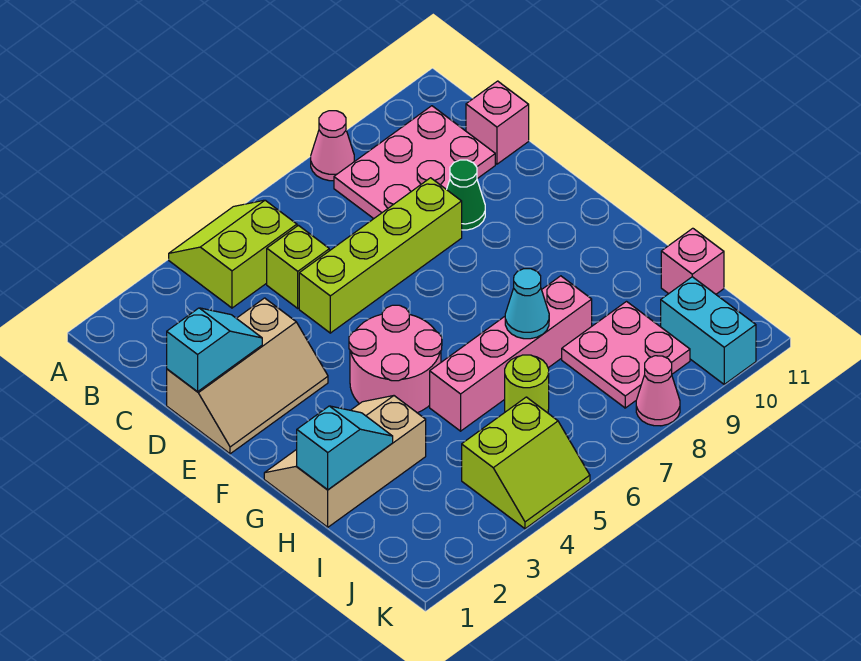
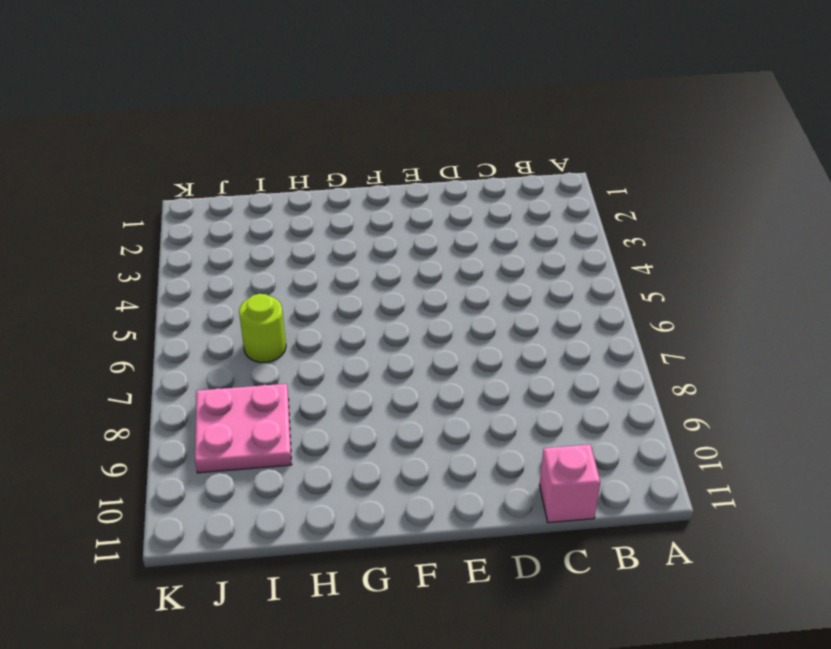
none -> lime slope A4:B5 level 1 top B
none -> pink cone A8 level 1
none -> pink plate B8:C10 level 1

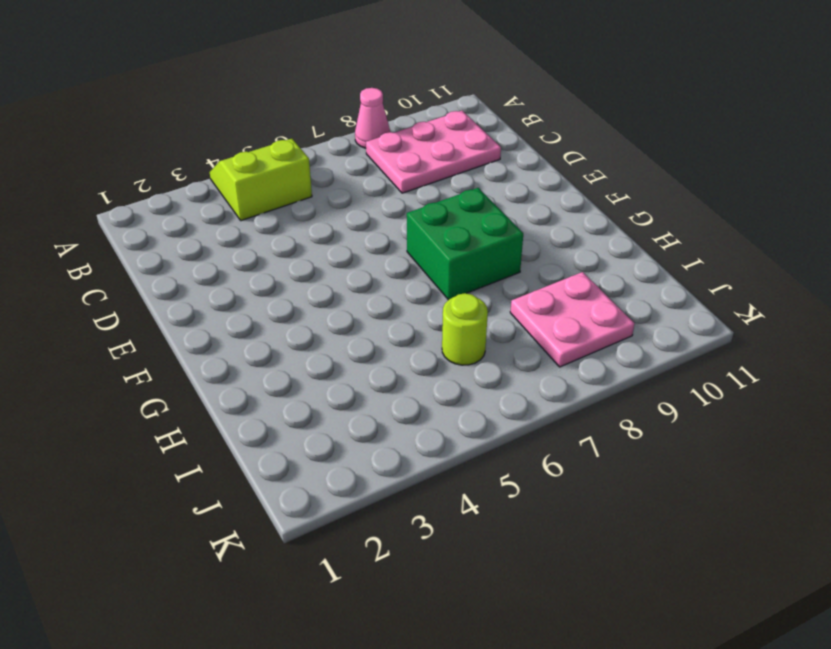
green brick F7:G8 level 1 -> none
none -> lime brick C5 level 1
none -> pink brick C11 level 1
none -> tan slope D1:E3 level 1 top D

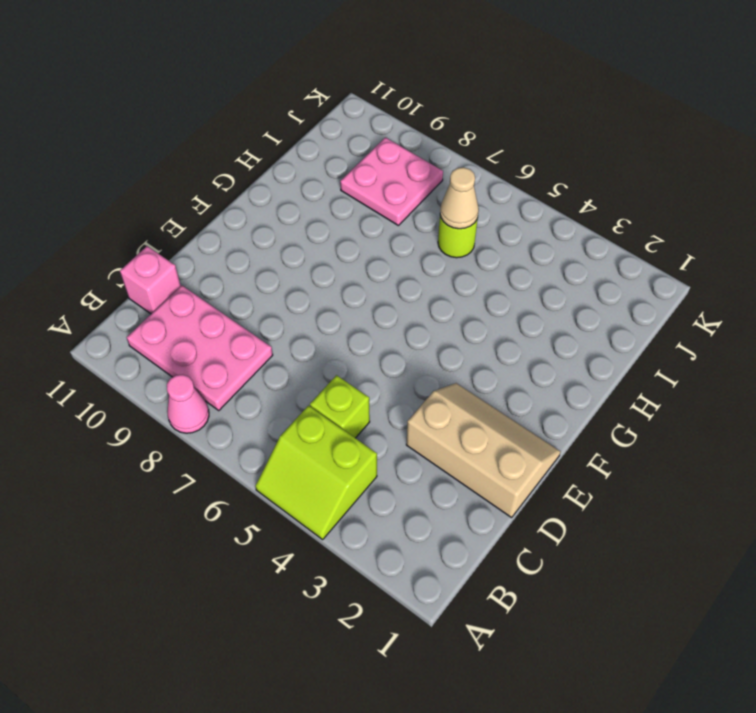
tan cone I6 level 2 -> none
none -> lime brick D5:D8 level 1
none -> green cone D9 level 1
none -> pink round brick F4:G5 level 1

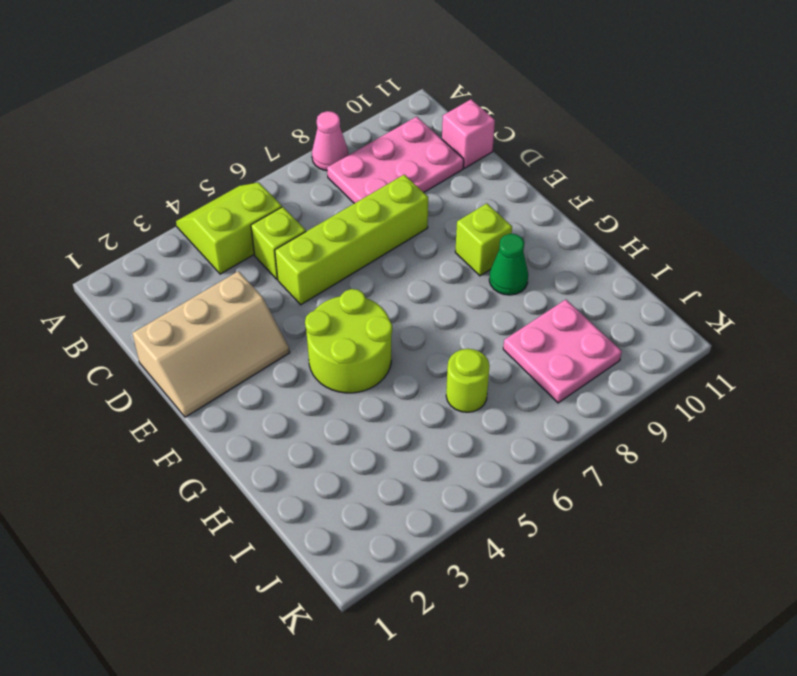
lime round brick F4:G5 level 1 -> pink round brick F4:G5 level 1
lime brick F9 level 1 -> none
green cone G9 level 1 -> green cone D9 level 1
none -> tan slope G1:H3 level 1 top H
none -> pink brick H5:H8 level 1
none -> pink brick I11 level 1

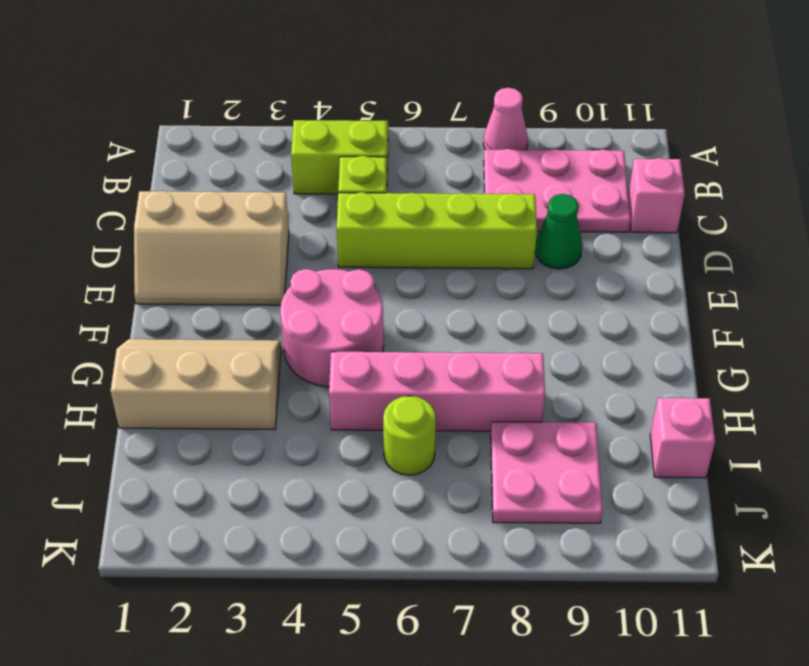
none -> lime slope J4:K5 level 1 top J
none -> cyan brick J10:K10 level 1
none -> pink cone K8 level 1

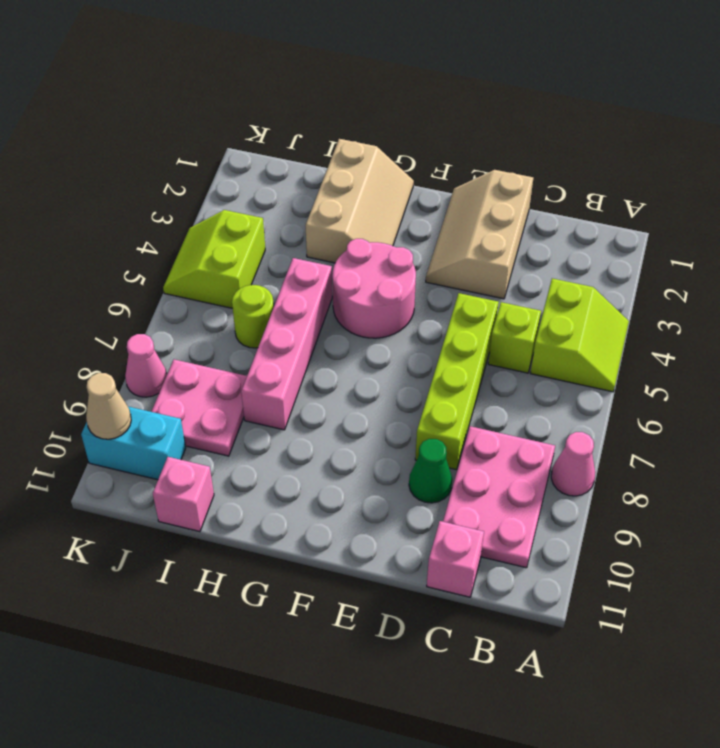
tan cone K10 level 2 -> none
none -> cyan slope D1:D2 level 2 top 1
none -> cyan slope H1:H2 level 2 top 1
none -> cyan cone H7 level 2

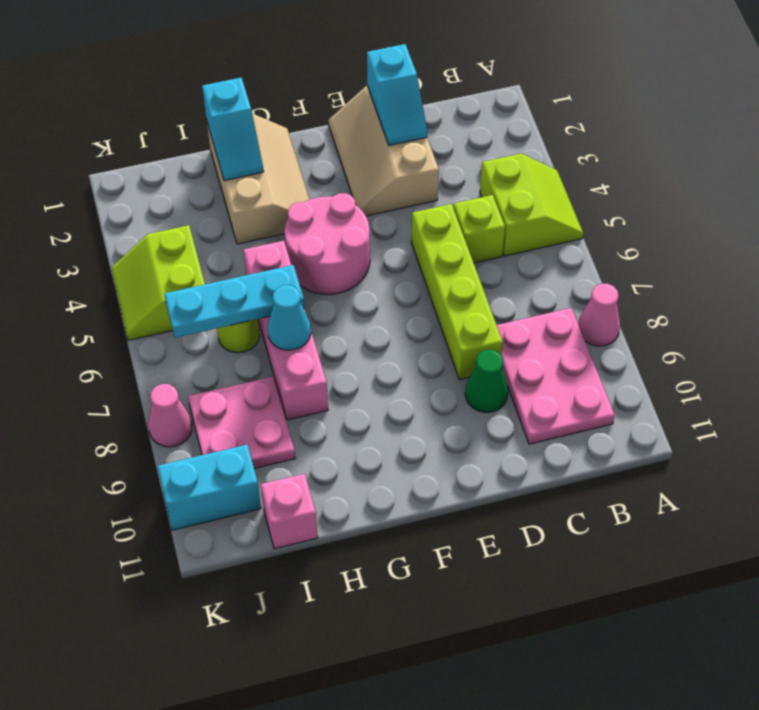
cyan plate H6:J6 level 2 -> none
none -> pink brick C11 level 1

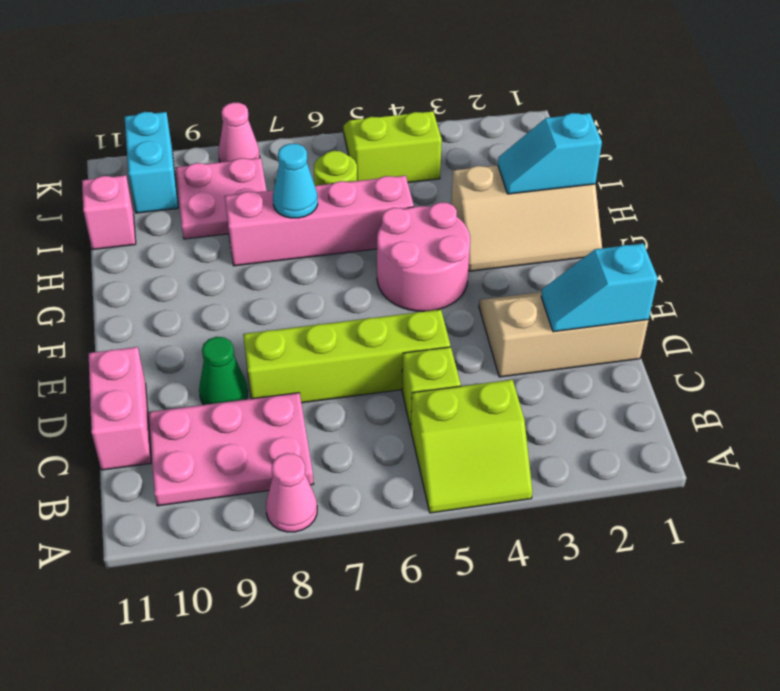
pink brick C11:D11 level 1 -> pink brick C11 level 1

